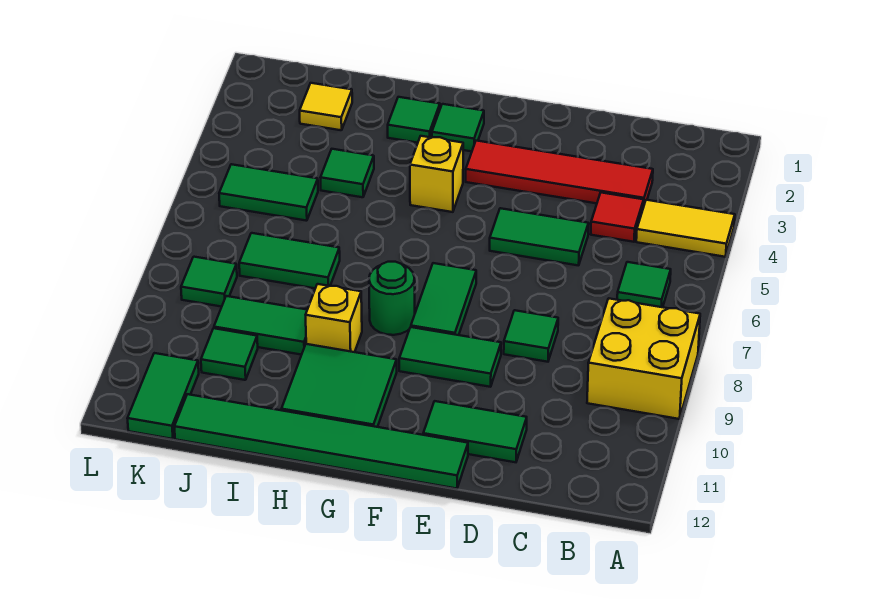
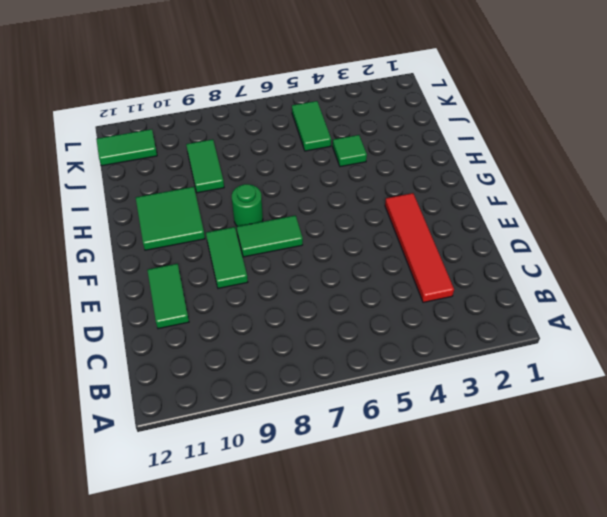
none -> yellow tile A4:B4 level 1
none -> yellow brick A8:B9 level 1
none -> green tile B6 level 1

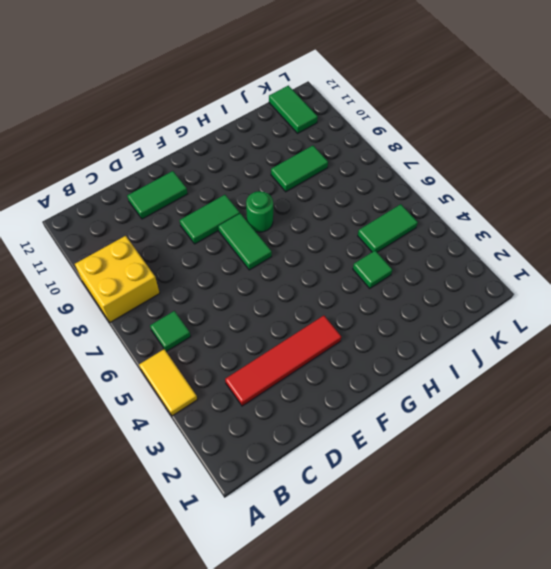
yellow tile A4:A5 level 1 -> yellow tile A4:B4 level 1
none -> red tile C4 level 1
none -> green tile D5:E5 level 1
none -> green tile D8 level 1

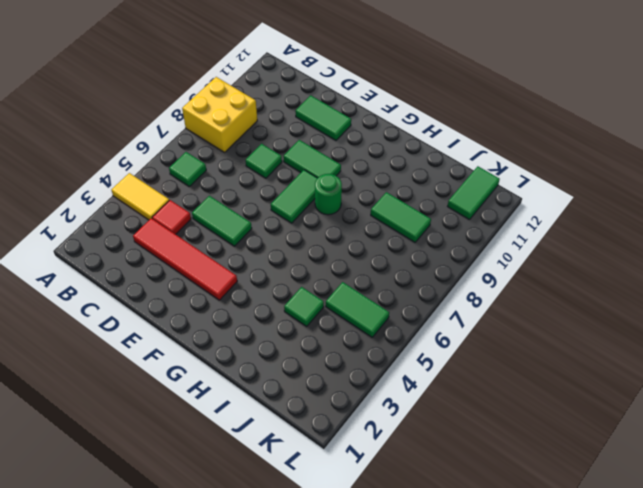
none -> green tile E12:J12 level 1
none -> green tile G2 level 1
none -> yellow brick G4 level 1

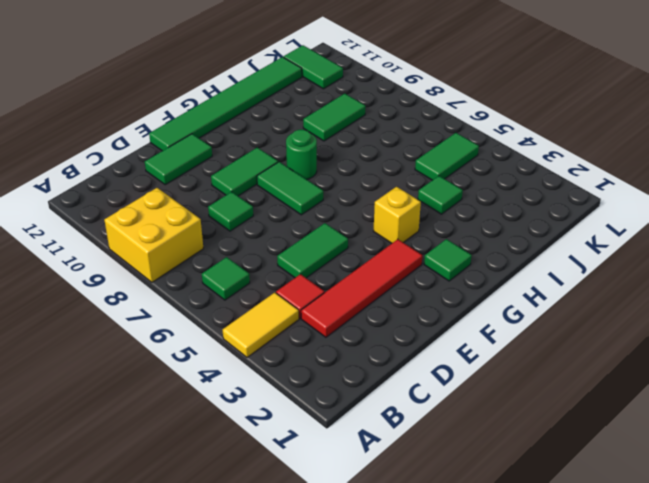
none -> green tile G10:H11 level 1
none -> green tile H2 level 1
none -> yellow brick H9 level 1

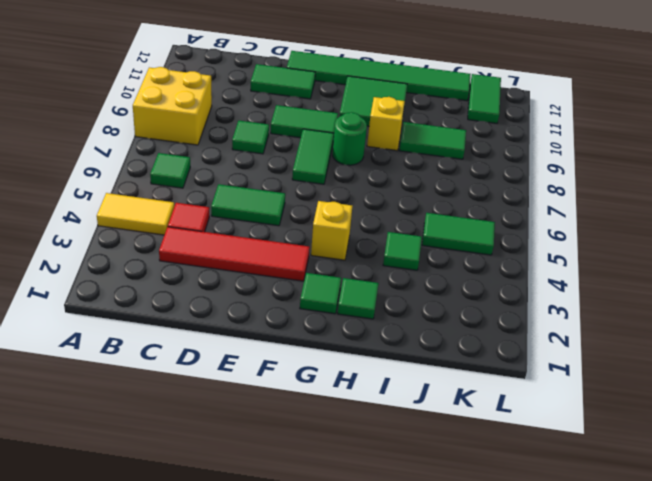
none -> green tile I7:J7 level 1
none -> yellow tile J2 level 1
none -> green tile J10 level 1

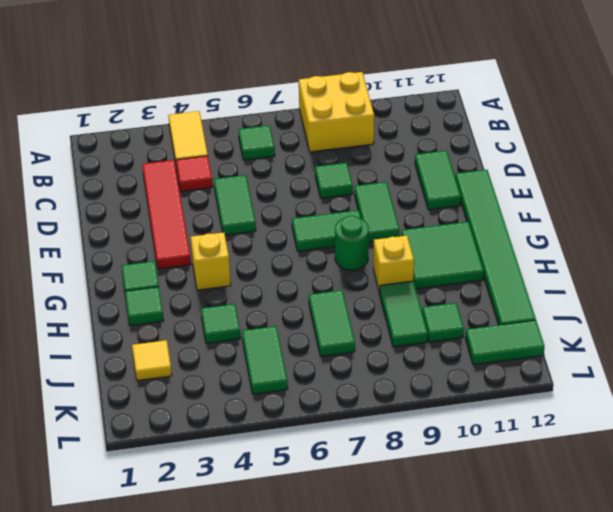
none -> green tile K8 level 1

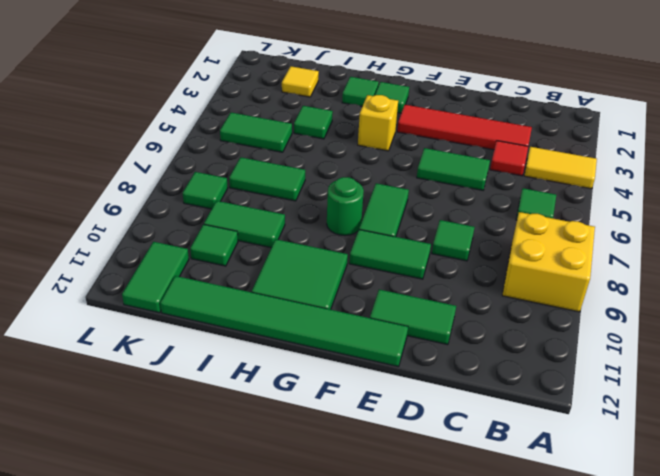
none -> yellow brick H9 level 1

